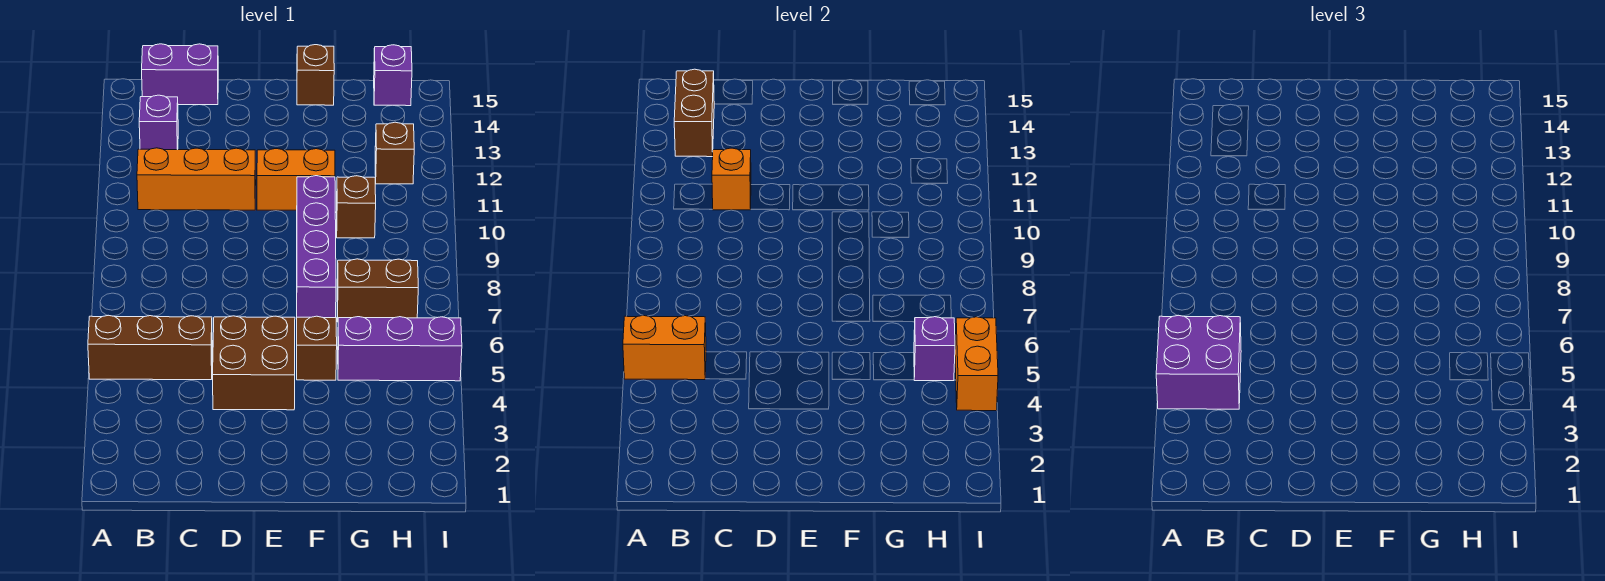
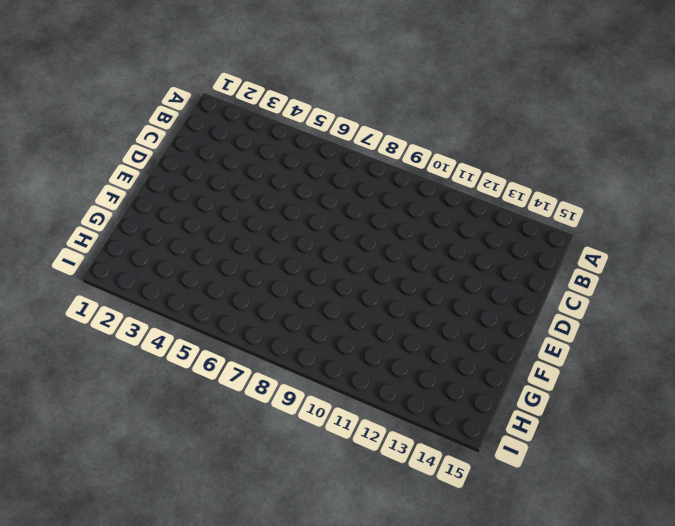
none -> brown brick A5:C5 level 1
none -> orange brick B11:D11 level 1
none -> purple brick B13 level 1

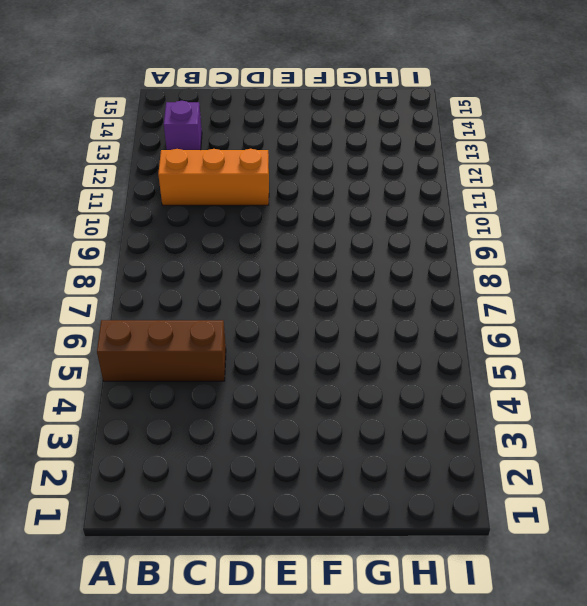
none -> purple brick B15:C15 level 1
none -> brown brick D4:E5 level 1
none -> orange brick E11:F11 level 1

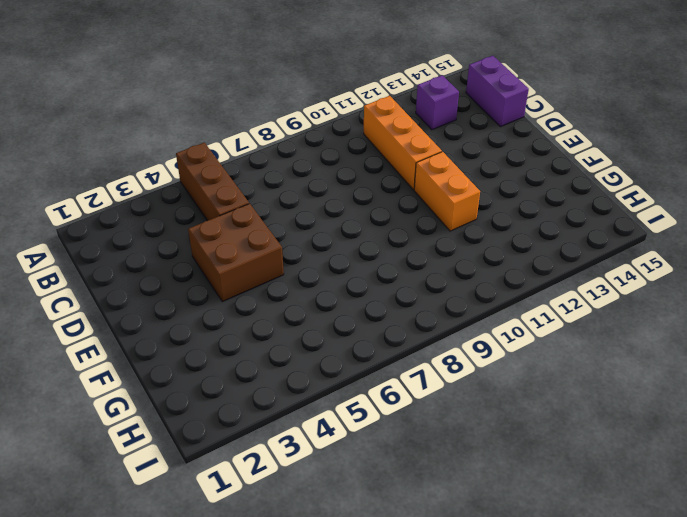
none -> brown brick F5 level 1
none -> purple brick F7:F10 level 1
none -> brown brick F15 level 1

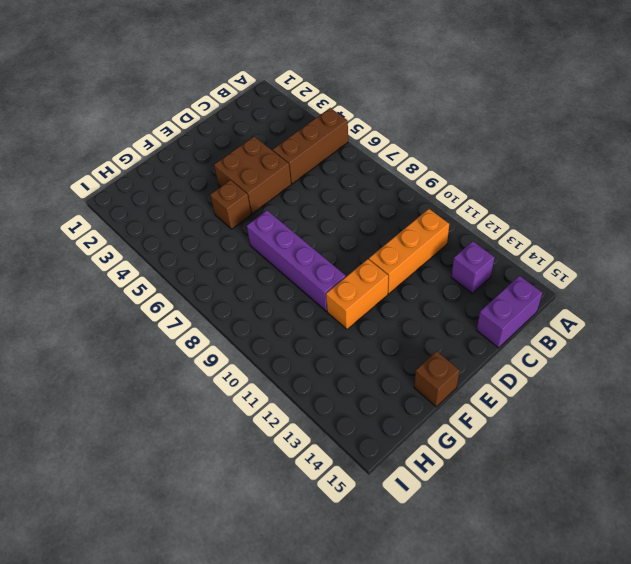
none -> purple brick G5:I5 level 1
none -> brown brick G7:H7 level 1
none -> brown brick G10 level 1

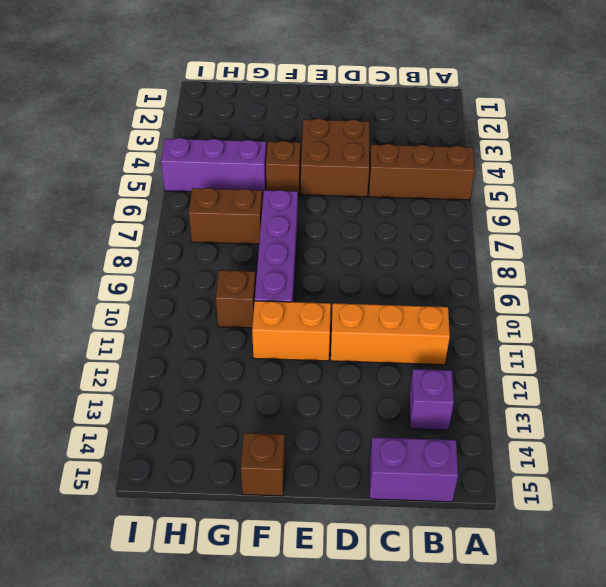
none -> brown brick H12 level 1
none -> purple brick H15 level 1
none -> orange brick A5:B5 level 2

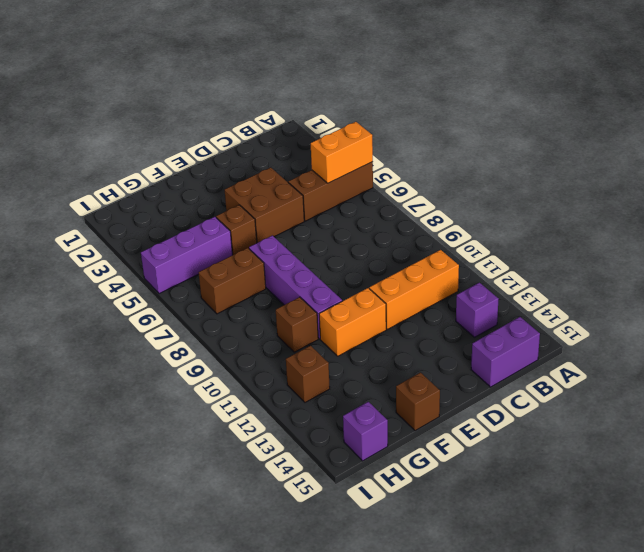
none -> brown brick B13:B14 level 2
none -> orange brick C11 level 2
none -> purple brick H5 level 2

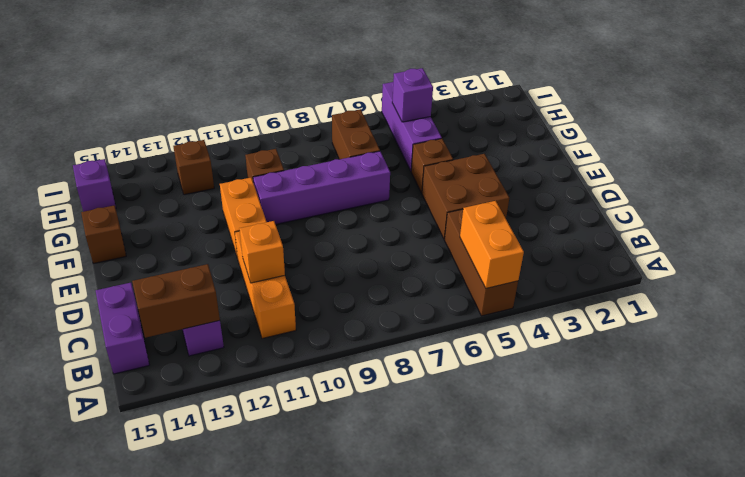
none -> orange brick I4:I5 level 2
none -> purple brick A4:B5 level 3

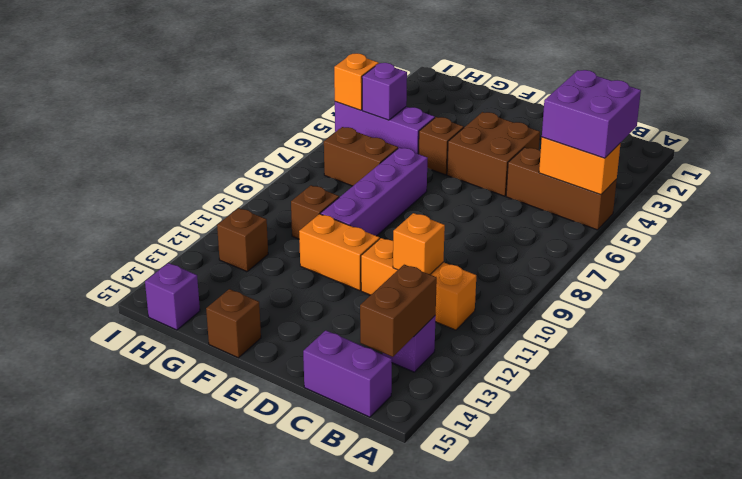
orange brick I5 level 2 -> orange brick I4:I5 level 2

